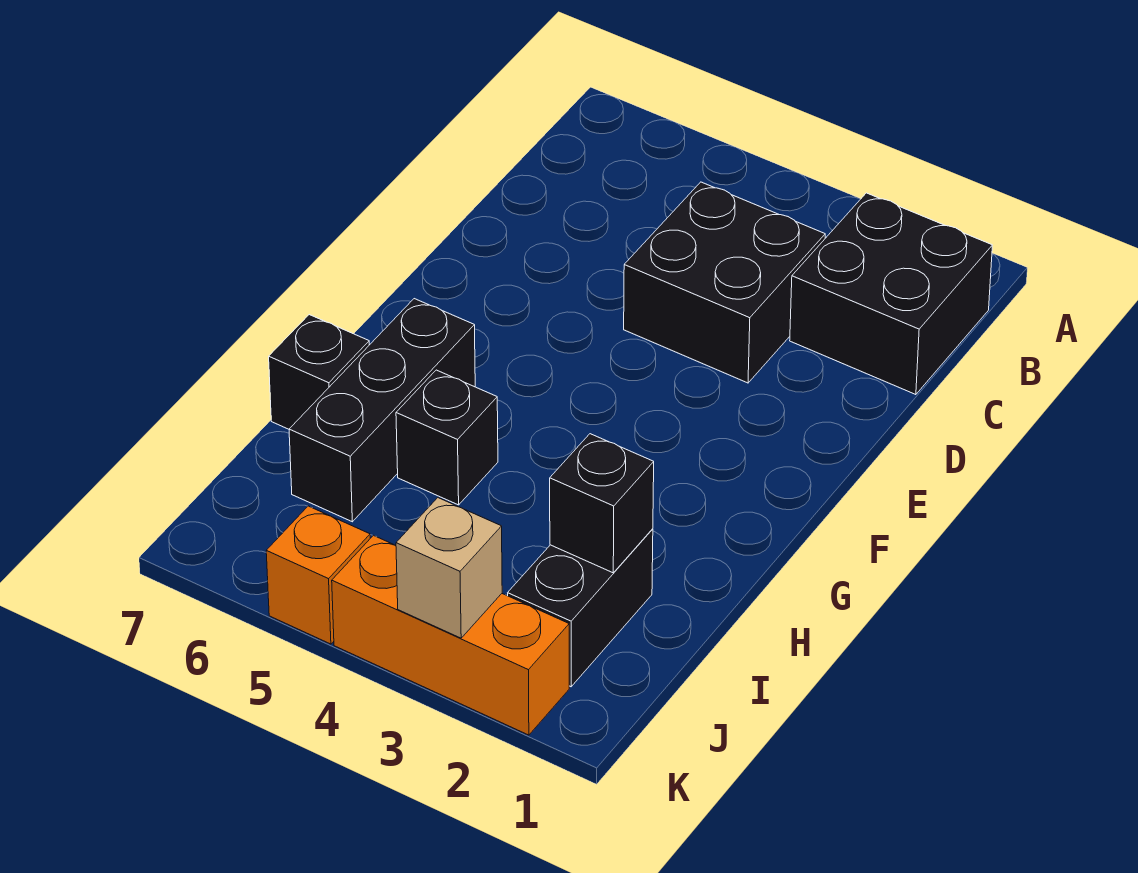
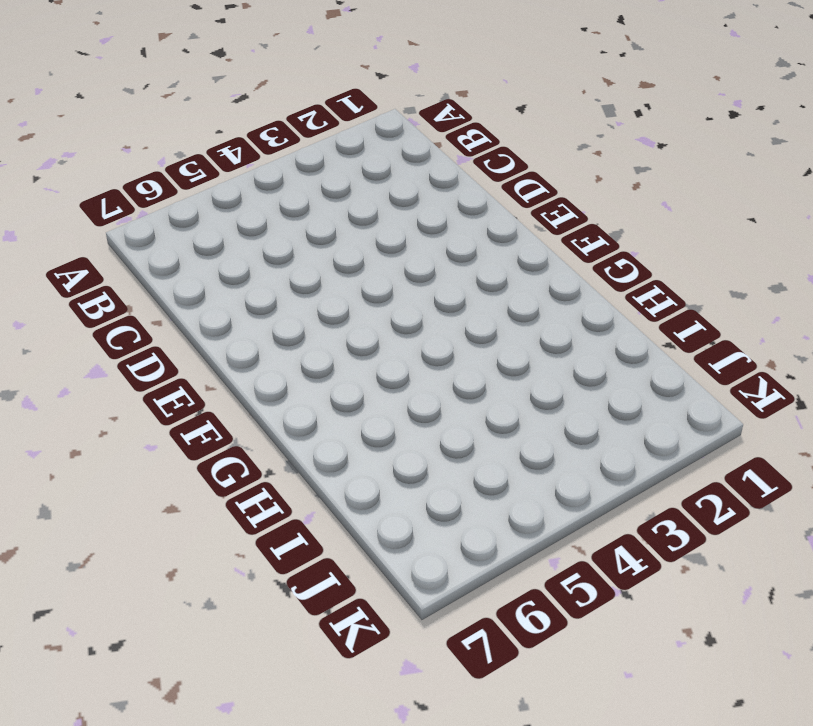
none -> black brick B1:C2 level 1
none -> black brick C3:D4 level 1

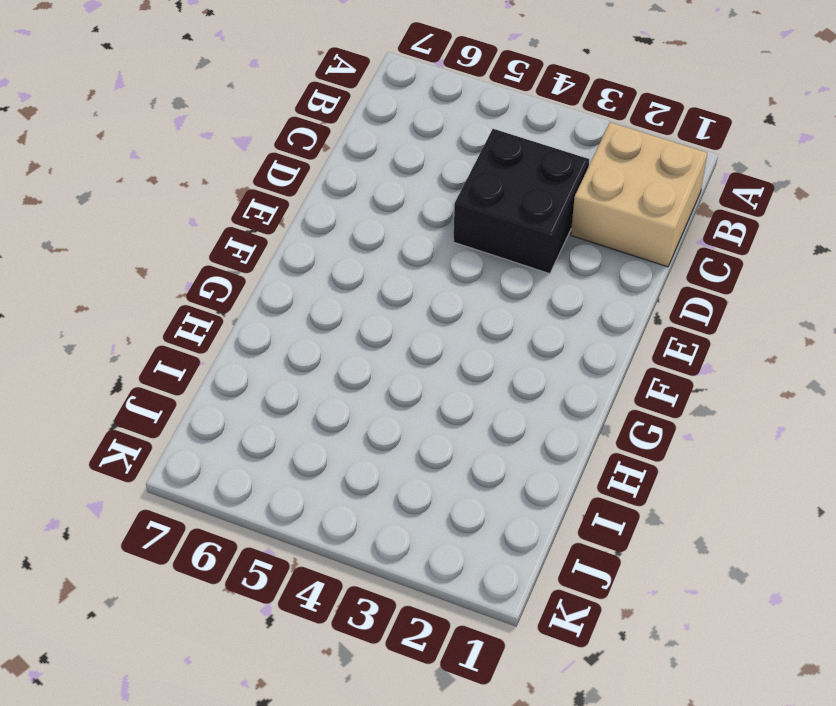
tan brick B1:C2 level 1 -> black brick B1:C2 level 1
none -> black brick G6:I6 level 1
none -> black brick H5 level 1

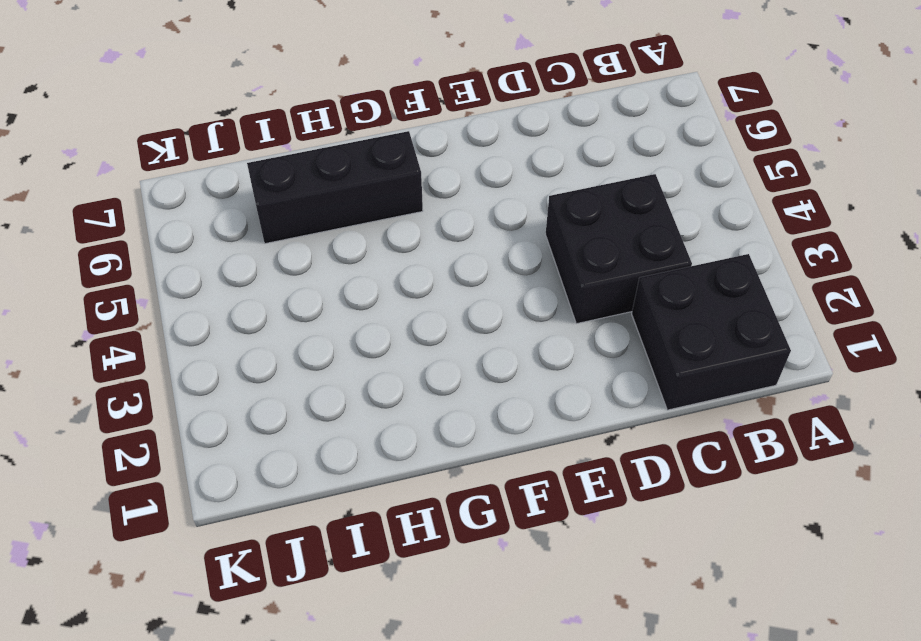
none -> black brick H5 level 1
none -> black brick H7 level 1

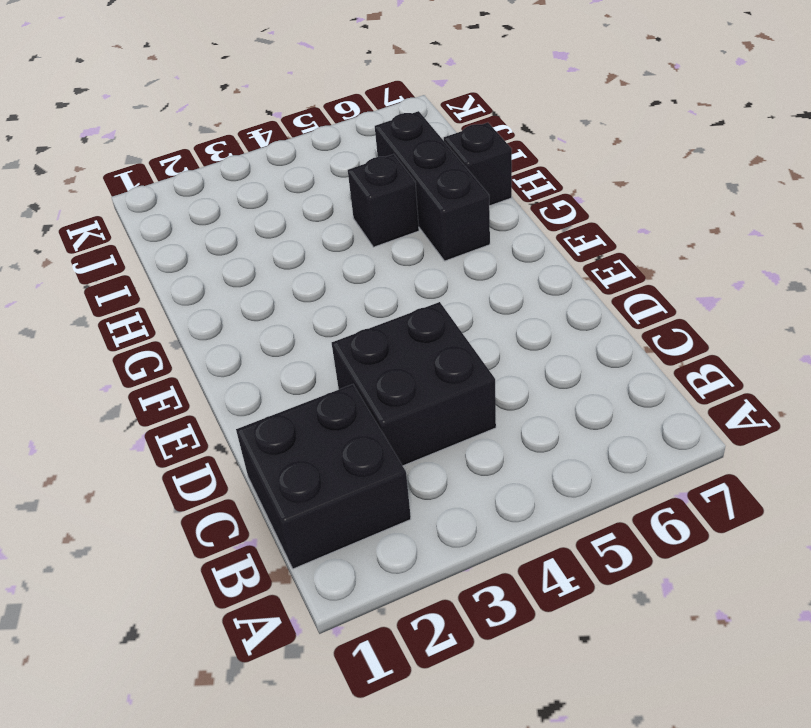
none -> black brick I2:J2 level 1
none -> orange brick K2:K4 level 1

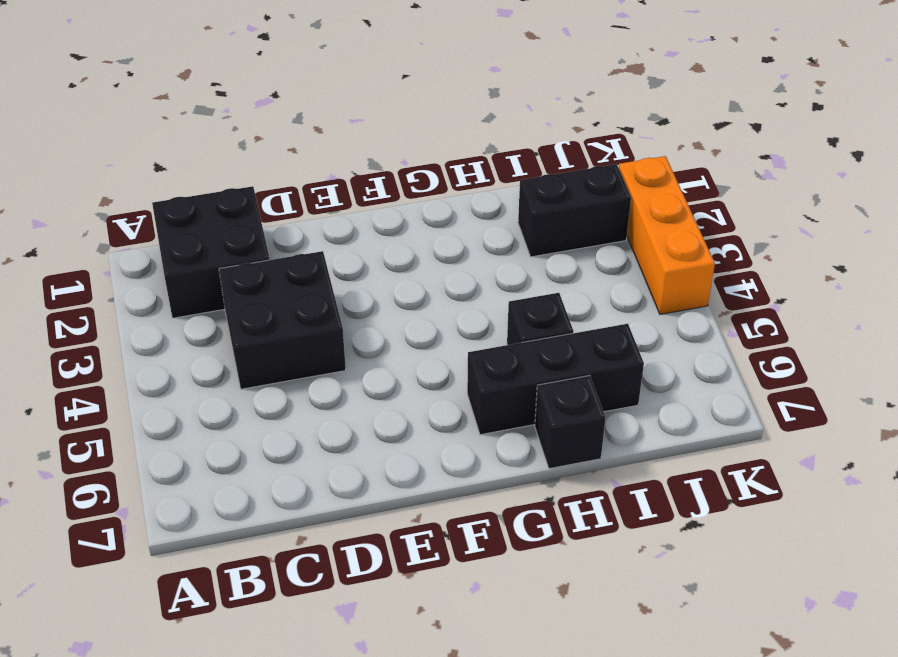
none -> orange brick K5 level 1
none -> black brick I2 level 2

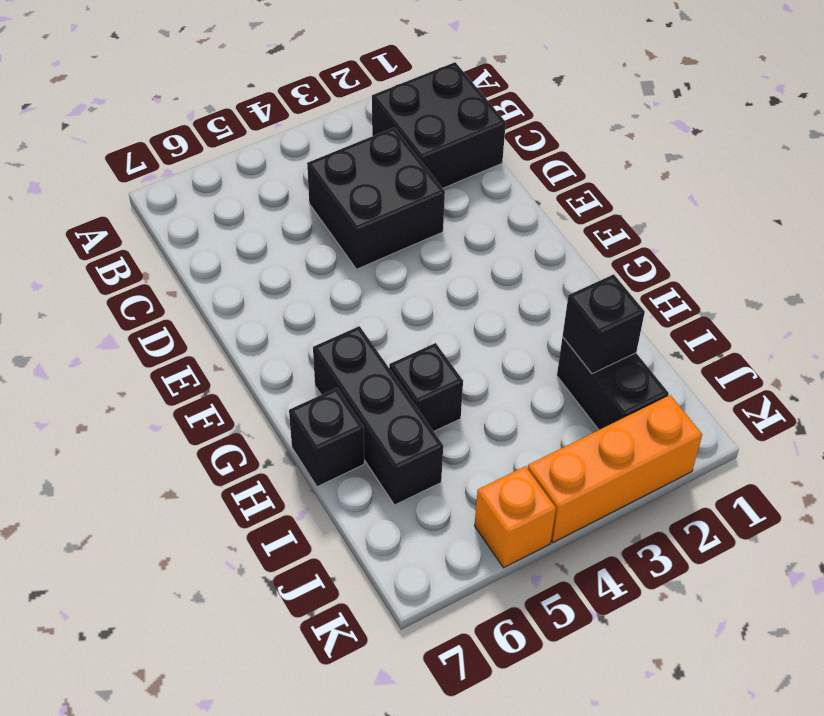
none -> tan brick K3 level 2

